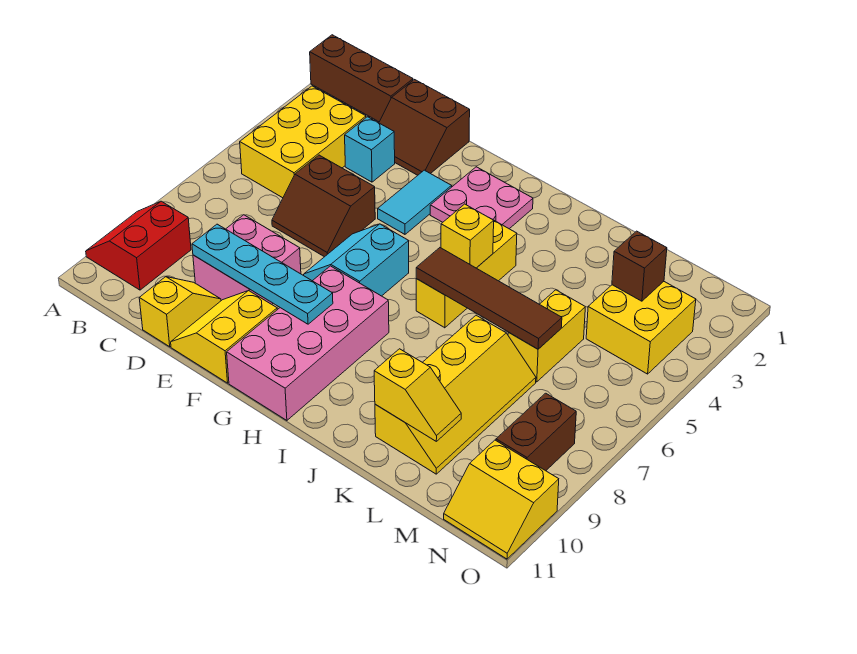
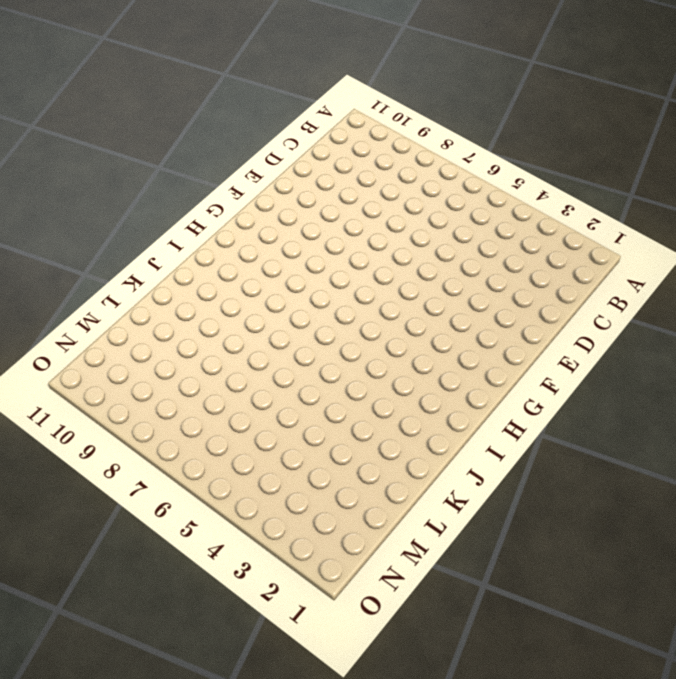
none -> brown brick A1:C1 level 1
none -> red slope A9:B10 level 1 top B
none -> yellow brick B3:C5 level 1

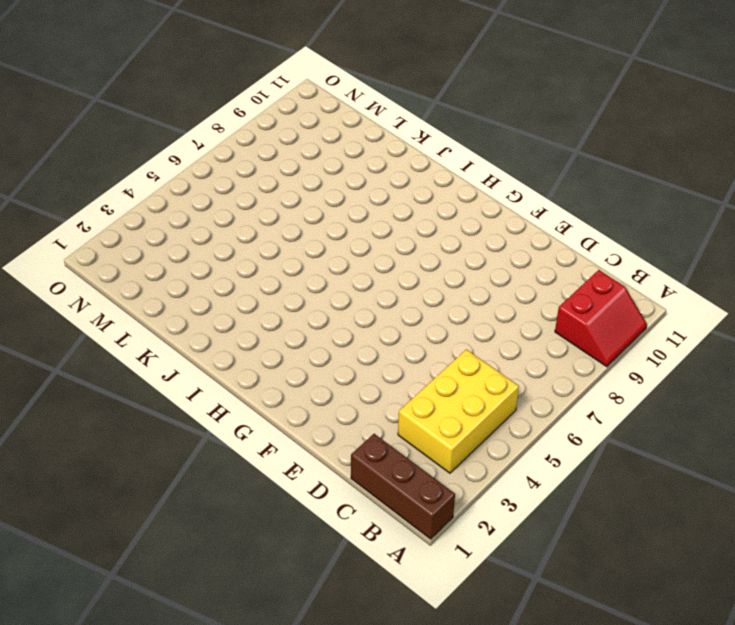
none -> brown slope D1:E2 level 1 top 1
none -> cyan brick D3 level 1
none -> brown slope D5:E6 level 1 top 5

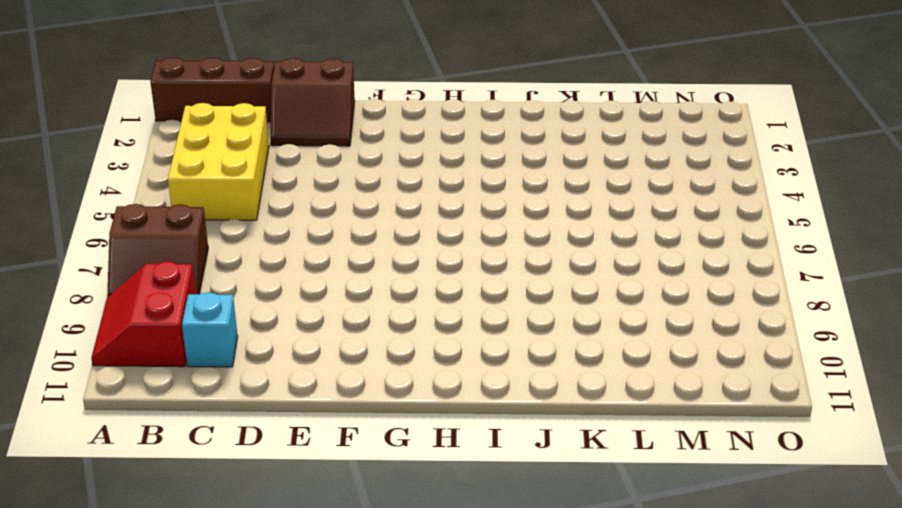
brown slope A7:B8 level 1 top 7 -> brown slope D5:E6 level 1 top 5
cyan brick C10 level 1 -> cyan brick D3 level 1
none -> pink brick D8:E9 level 1
none -> yellow slope D10:D11 level 1 top 11
none -> yellow slope E10:F11 level 1 top F

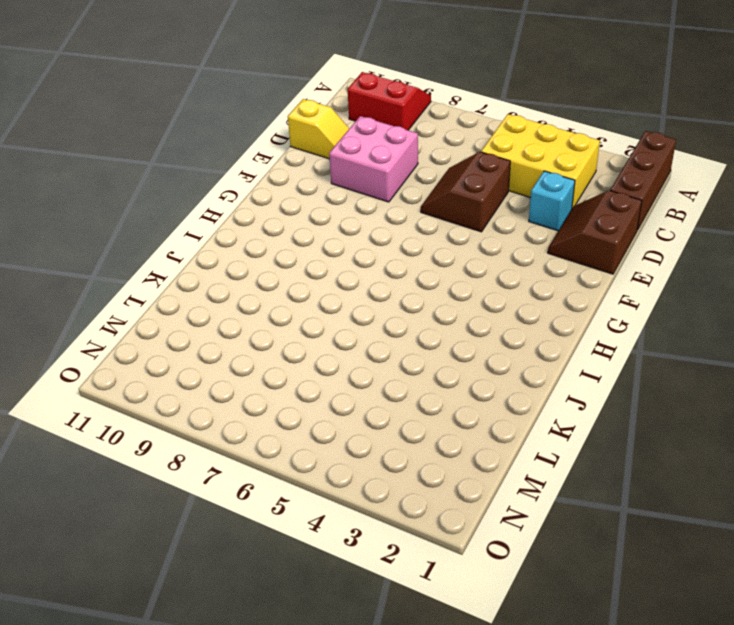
none -> yellow slope E10:F11 level 1 top F
none -> cyan tile F3:F4 level 1
none -> cyan slope F6:G7 level 1 top G

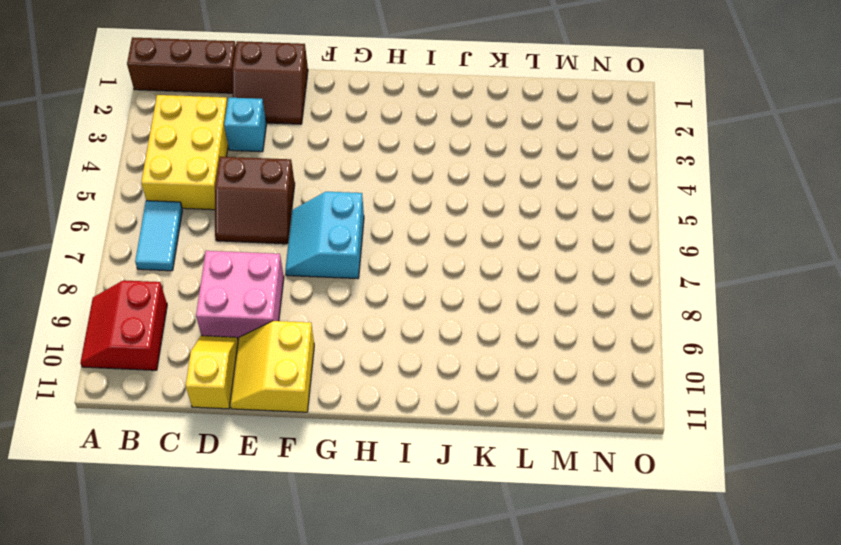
cyan tile B6:B7 level 1 -> cyan tile F3:F4 level 1
none -> pink plate G2:H3 level 1
none -> pink brick G8:H11 level 1
none -> yellow brick I4:I6 level 1

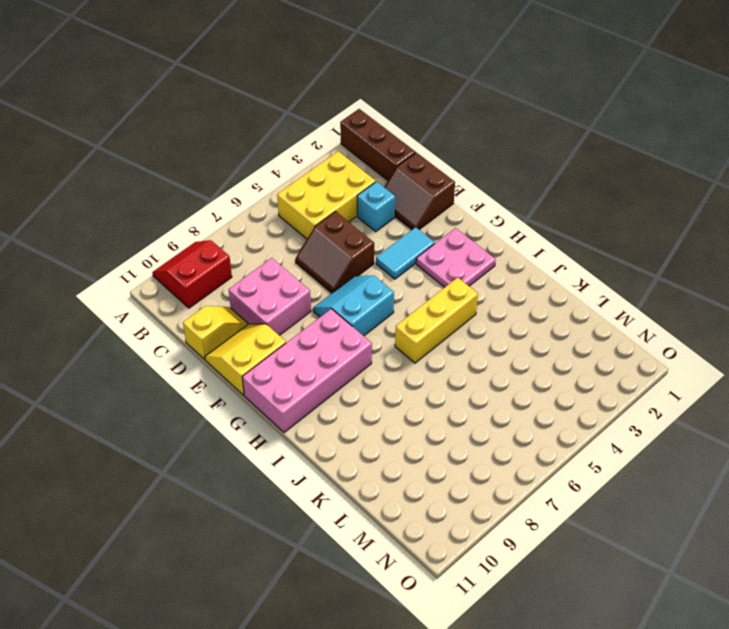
none -> yellow slope K7:L10 level 1 top K
none -> yellow brick L5:L6 level 1
none -> yellow brick M3:N4 level 1

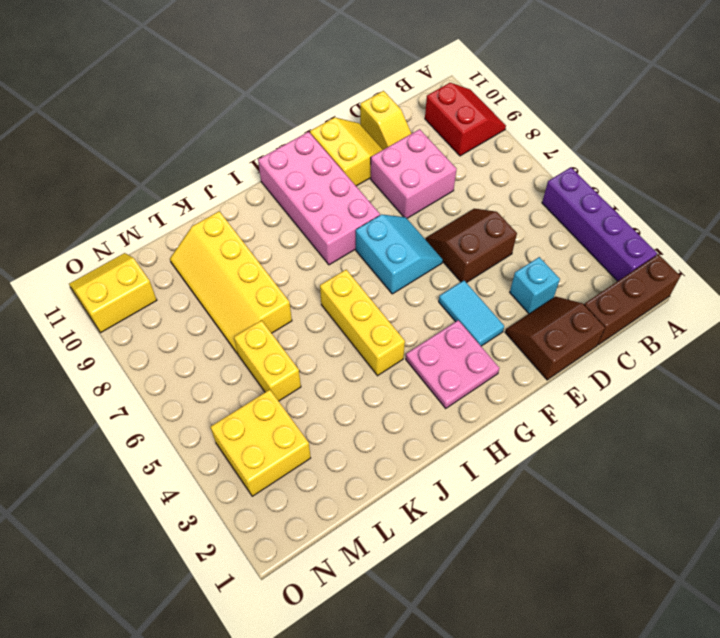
purple brick A2:A5 level 1 -> none
none -> yellow brick B3:C5 level 1
none -> brown brick N8:N9 level 1
none -> cyan plate D9:G9 level 2

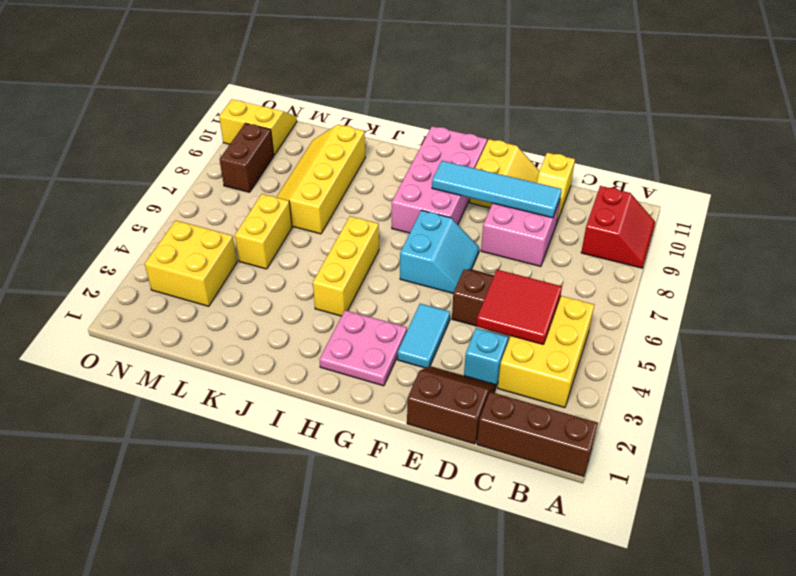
red tile C4:D5 level 2 -> none
cyan tile D9:G9 level 2 -> cyan plate D9:G9 level 2
none -> yellow brick I5 level 2
none -> brown tile I6:L6 level 2
none -> yellow slope K10:L10 level 2 top K

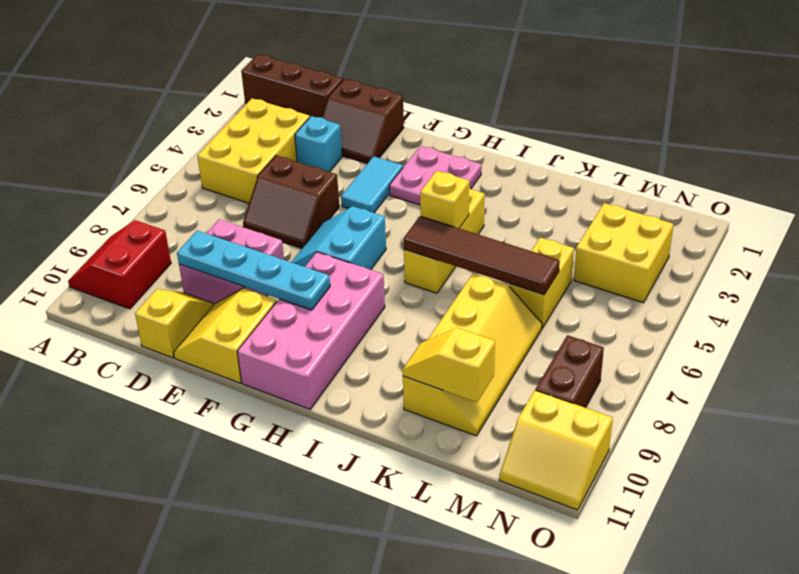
yellow slope K10:L10 level 2 top L -> yellow slope K10:L10 level 2 top K
none -> brown brick M3 level 2

